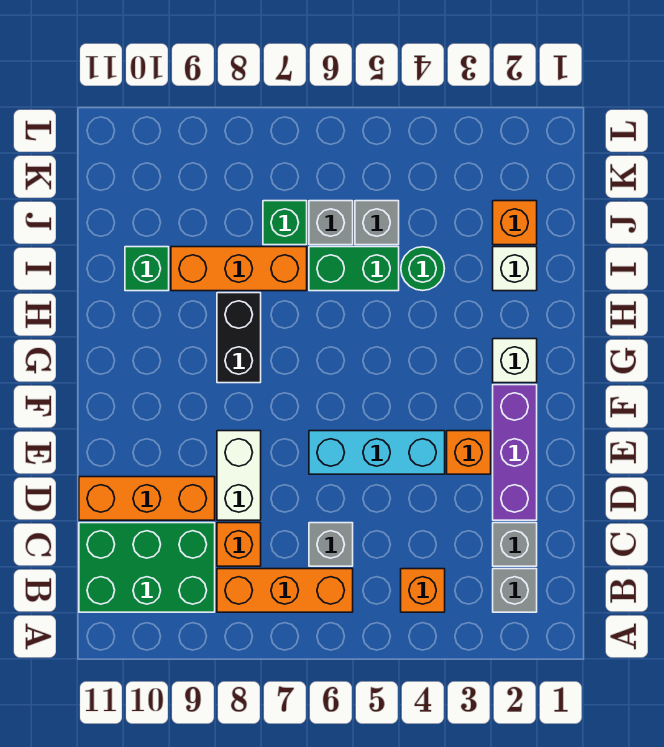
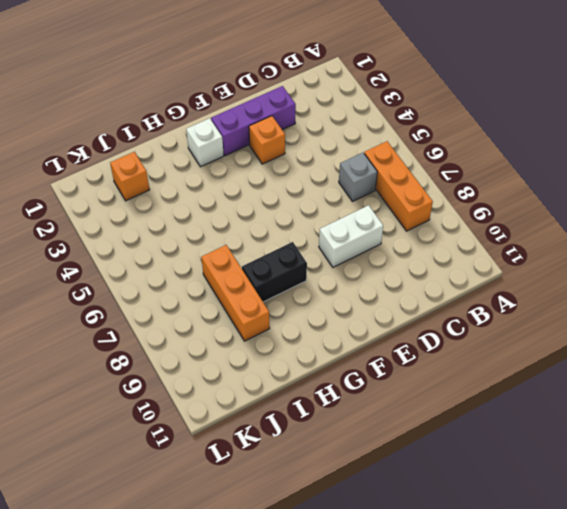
none -> grey brick B2 level 1
none -> orange brick B4 level 1
none -> green brick B9:C11 level 1

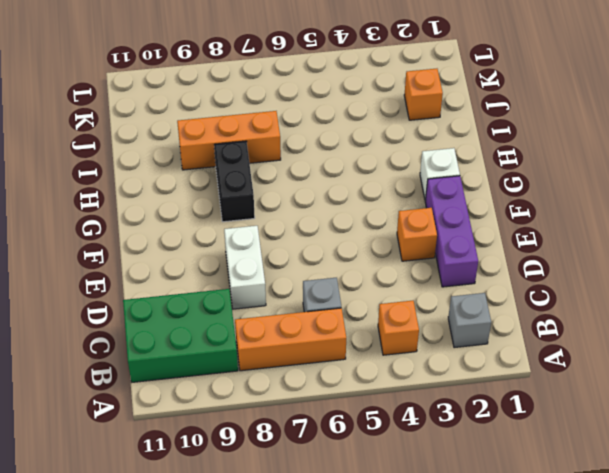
none -> grey brick C2 level 1
none -> orange brick C8 level 1
none -> orange brick D9:D11 level 1

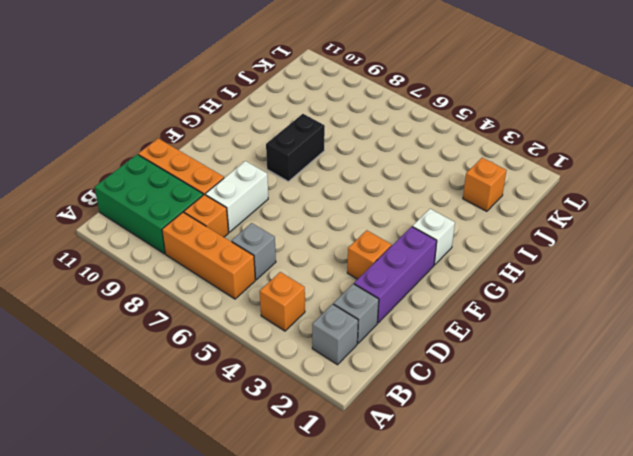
none -> cyan brick E4:E6 level 1
none -> white brick I2 level 1
none -> green round brick I4 level 1

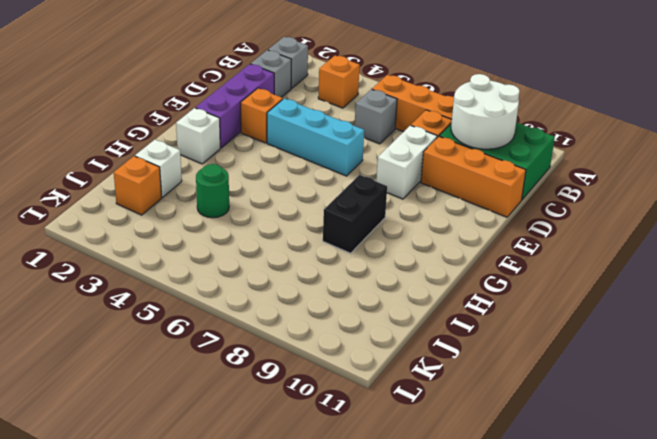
white round brick B9:C10 level 2 -> none
none -> green brick I5:I6 level 1
none -> orange brick I7:I9 level 1
none -> green brick I10 level 1

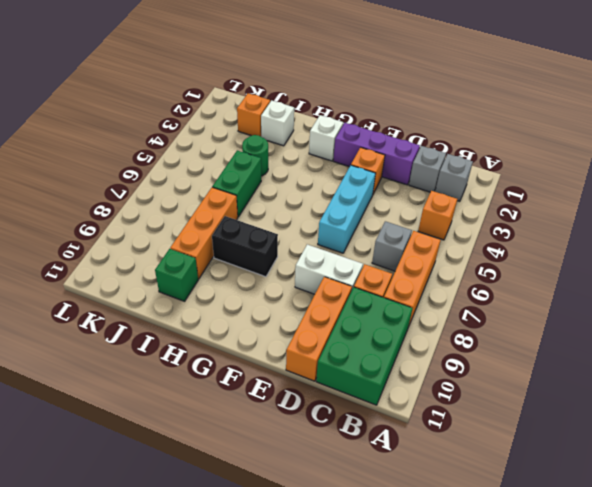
none -> grey brick J5 level 1
none -> grey brick J6 level 1
none -> green brick J7 level 1

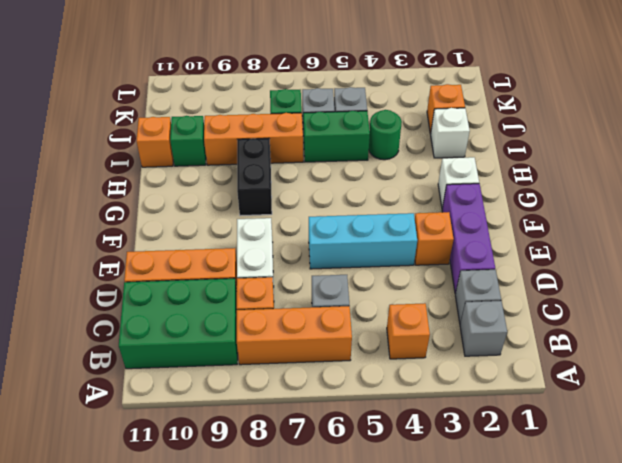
orange brick I11 level 1 -> none

